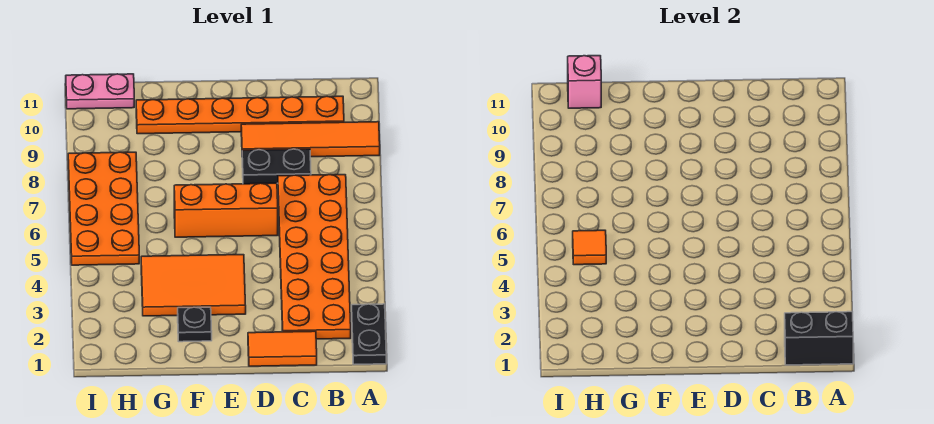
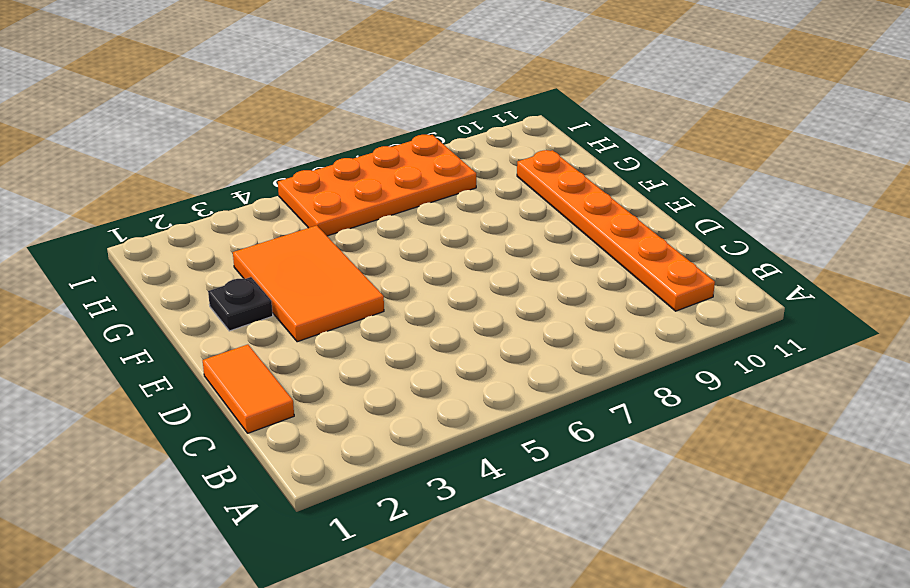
none -> black plate A1:A2 level 1
none -> orange tile A9:D9 level 1
none -> orange plate B2:C7 level 1

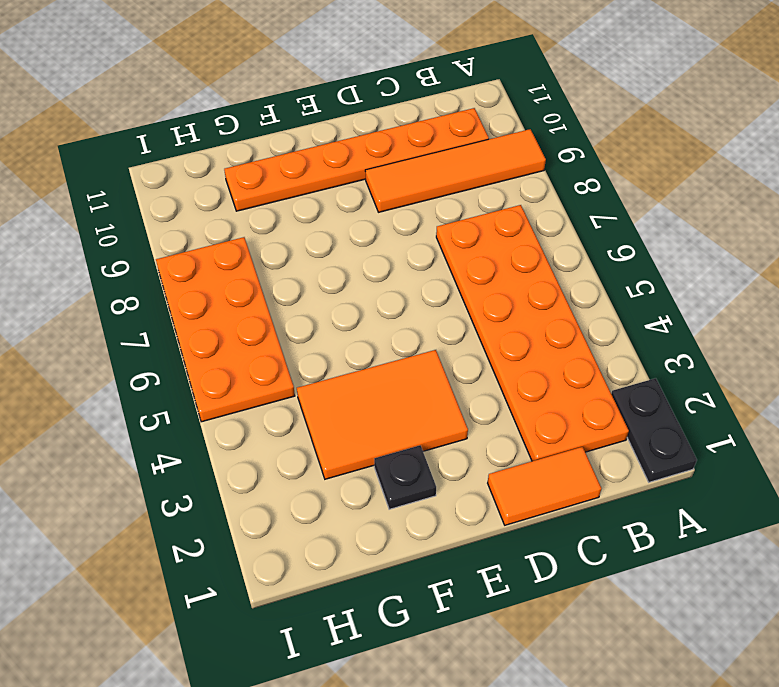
none -> black plate C8:D8 level 1
none -> orange brick D6:F6 level 1
none -> pink plate H11:I11 level 1

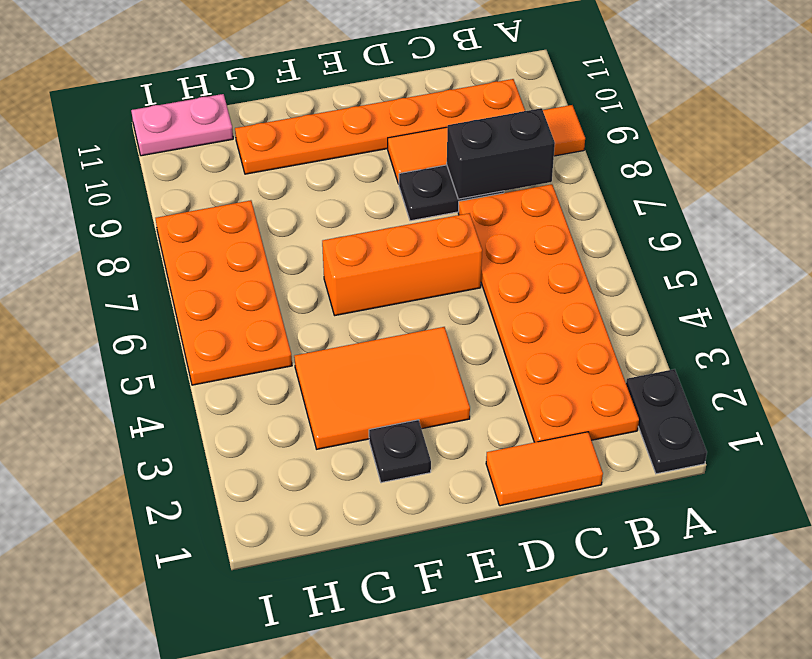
black brick B8:C8 level 2 -> black brick A1:B1 level 2
none -> orange tile H5 level 2
none -> pink brick H11 level 2

